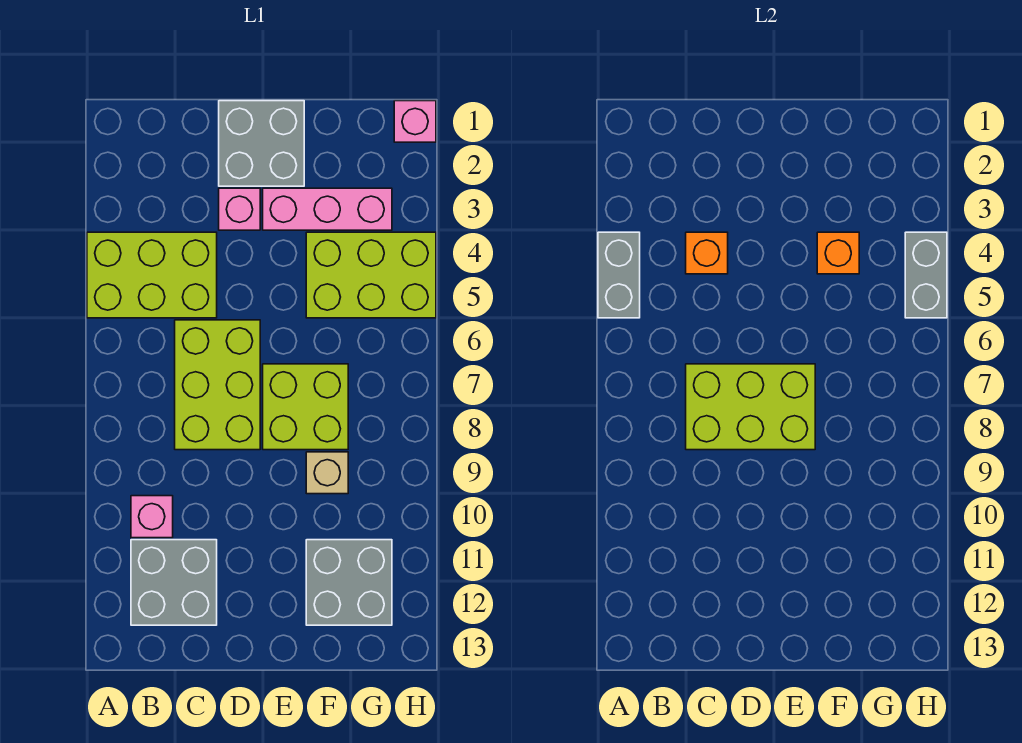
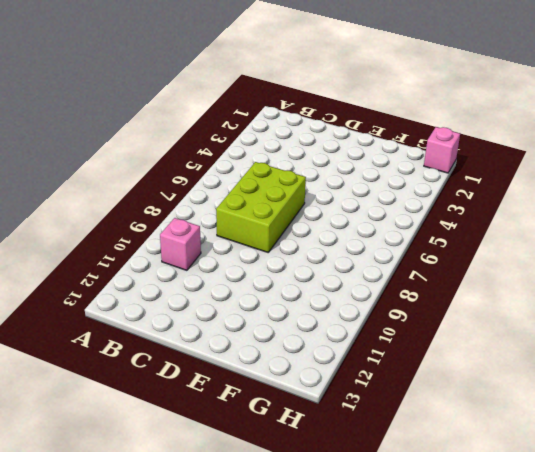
none -> lime brick A4:C5 level 1
none -> grey brick B11:C12 level 1
none -> grey brick D1:E2 level 1

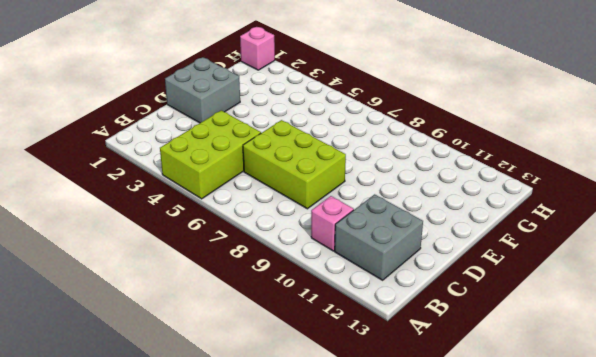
none -> pink brick D3 level 1
none -> pink brick E3:G3 level 1
none -> lime brick E7:F8 level 1

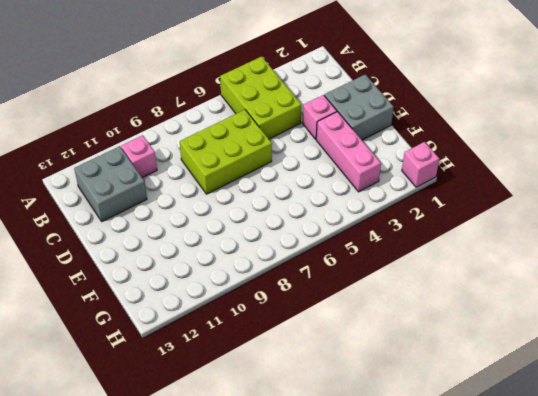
none -> lime brick E7:F8 level 1
none -> lime brick F4:H5 level 1
none -> tan brick F9 level 1

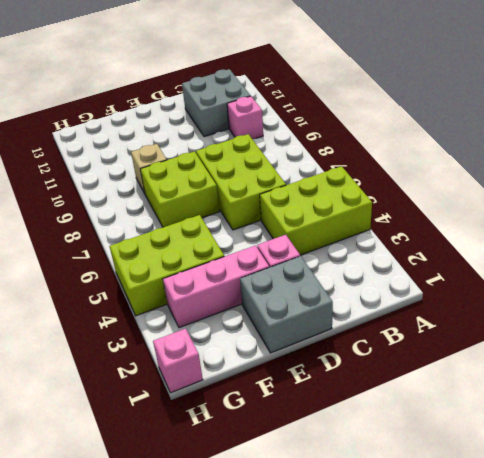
none -> grey brick F11:G12 level 1
none -> grey brick A4:A5 level 2
none -> orange brick C4 level 2

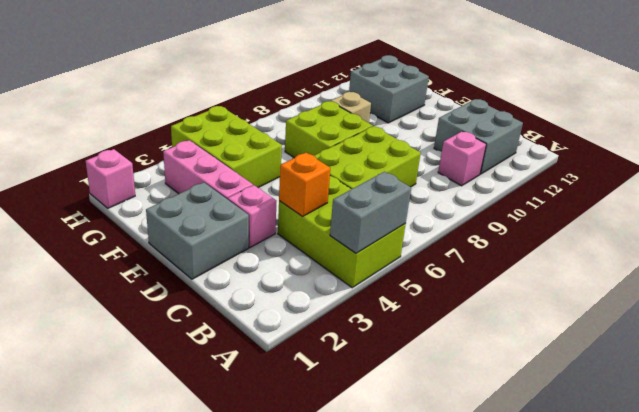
none -> lime brick C7:E8 level 2
none -> orange brick F4 level 2
none -> grey brick H4:H5 level 2

